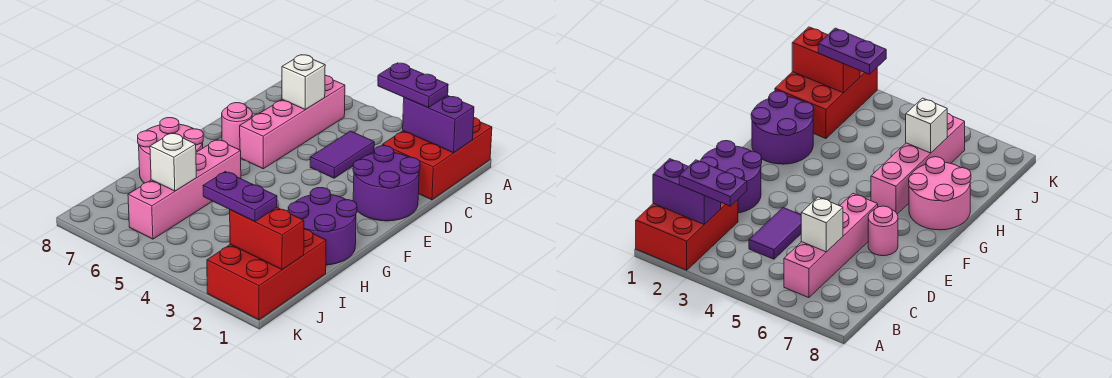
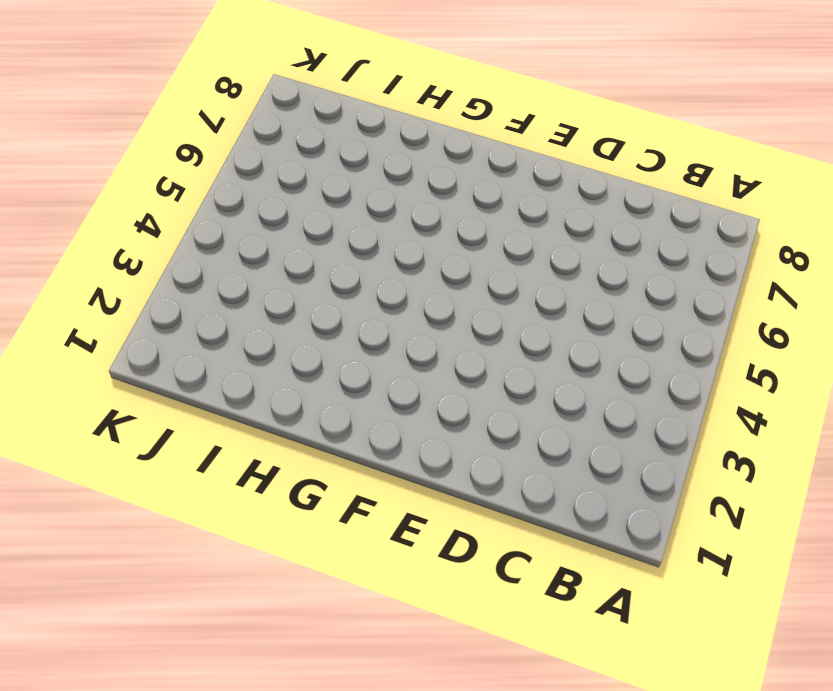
none -> red brick A1:C2 level 1
none -> pink brick B6:E6 level 1
none -> purple tile C4:D4 level 1

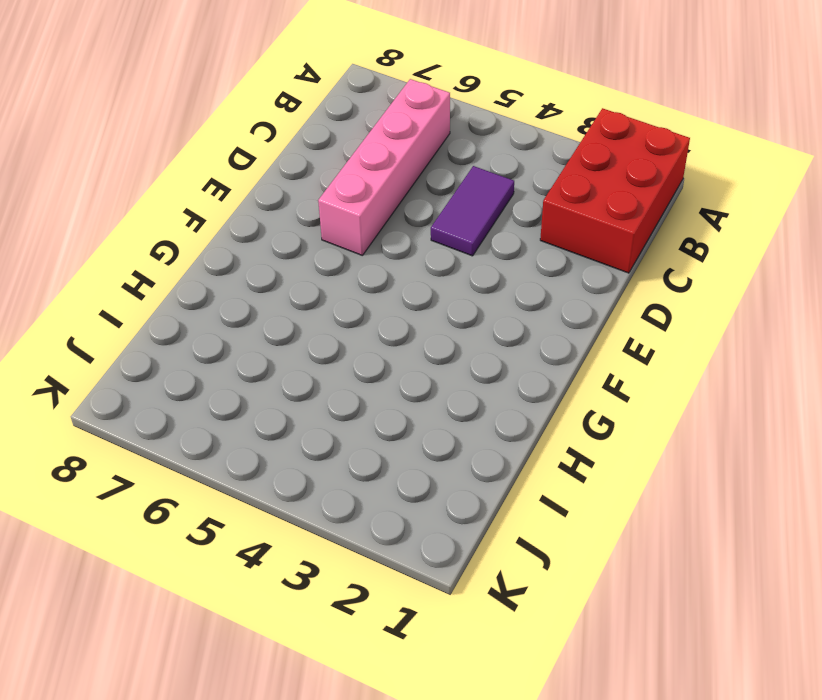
none -> purple round brick D1:E2 level 1
none -> pink round brick E7 level 1
none -> purple round brick G1:H2 level 1

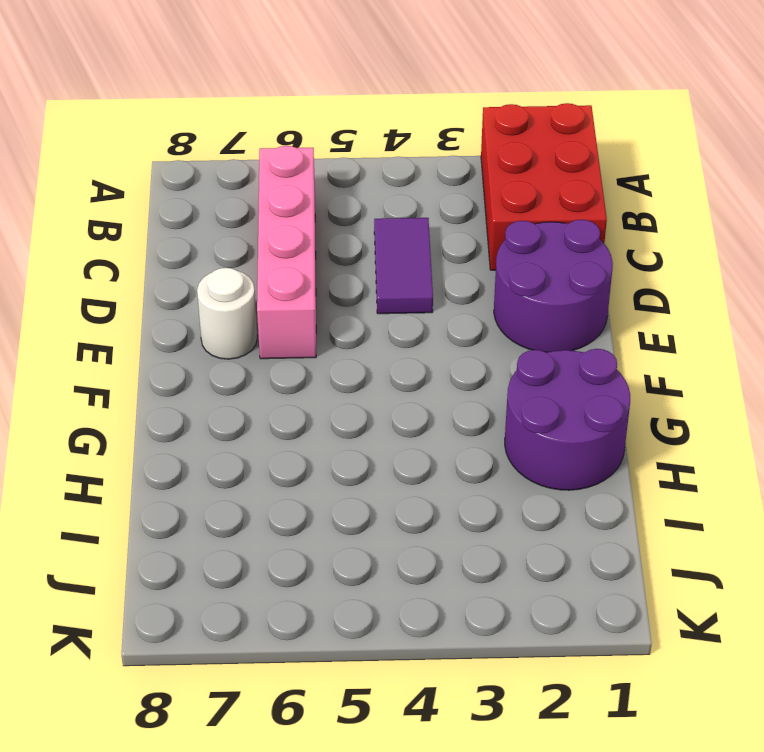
white round brick E7 level 1 -> pink round brick E7 level 1
none -> pink brick G6:J6 level 1
none -> pink round brick G7:H8 level 1
none -> red brick I1:K2 level 1

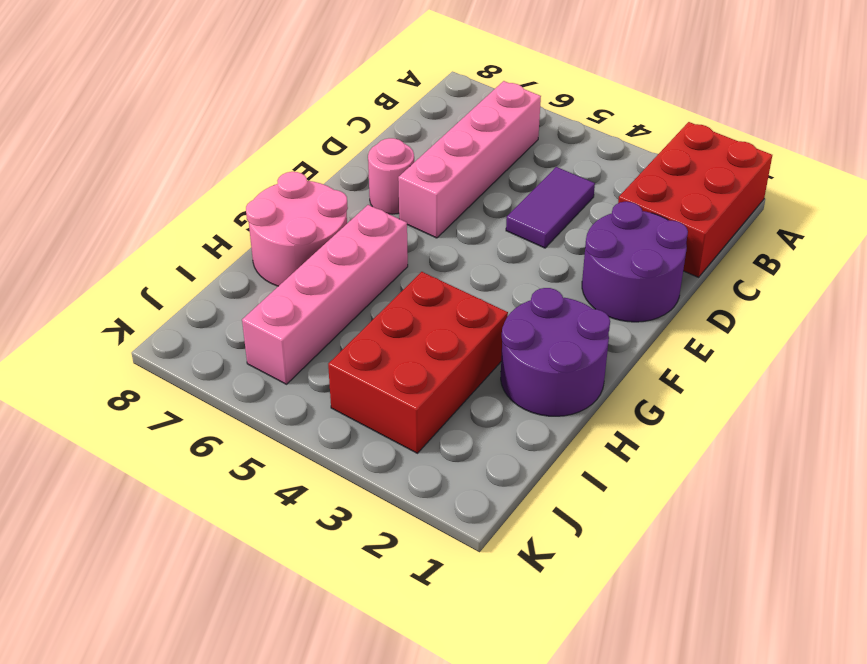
red brick H3:J4 level 1 -> red brick I1:K2 level 1
none -> purple brick B1:B2 level 2
none -> white brick C6 level 2
none -> white brick I6 level 2

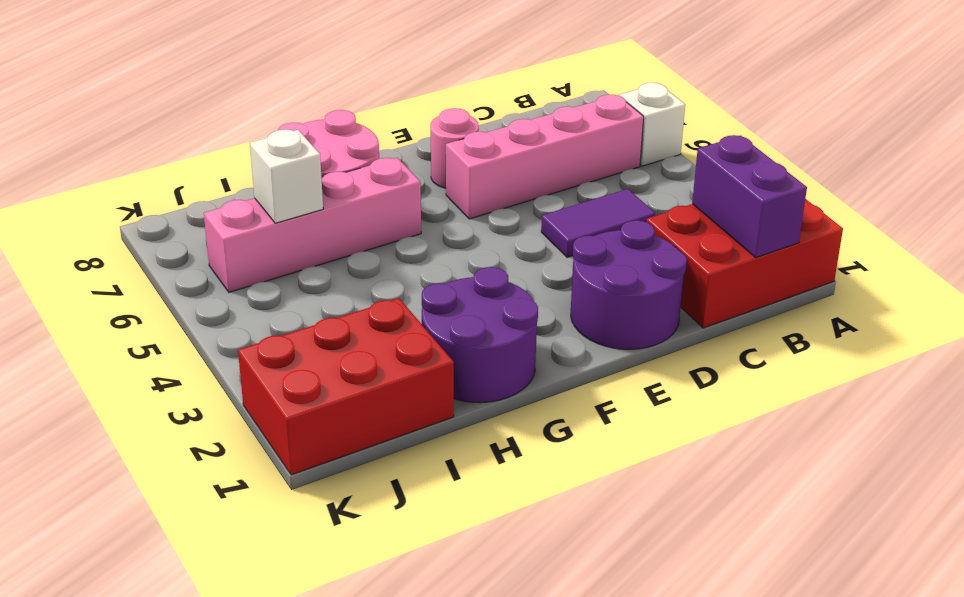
white brick A6 level 1 -> white brick C6 level 2
none -> red brick J1:J2 level 2
none -> purple plate B2:B3 level 3
none -> purple plate J2:J3 level 3

